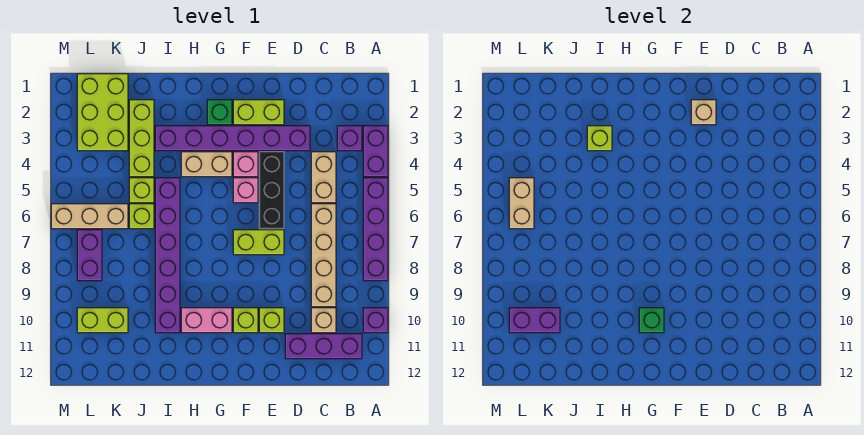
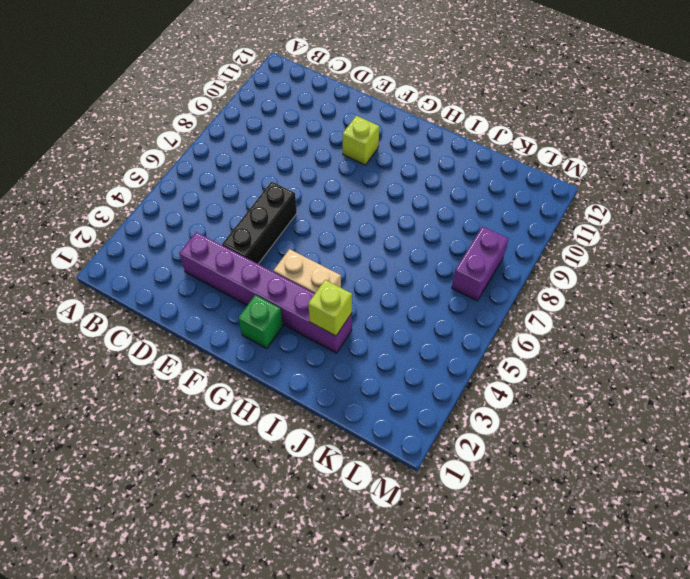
none -> purple brick A3:A4 level 1
none -> purple brick A5:A8 level 1
none -> purple brick A10 level 1
none -> purple brick B3 level 1

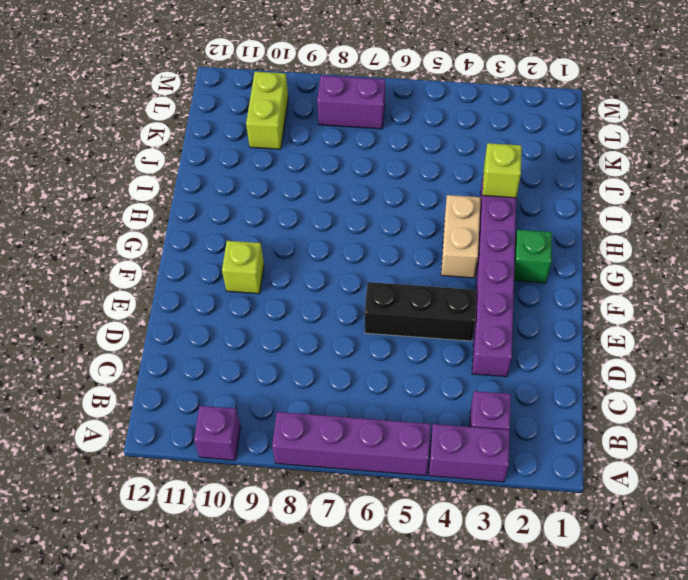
none -> purple brick B11:D11 level 1
none -> tan brick C4:C5 level 1
none -> tan brick C6:C9 level 1
none -> tan brick C10 level 1

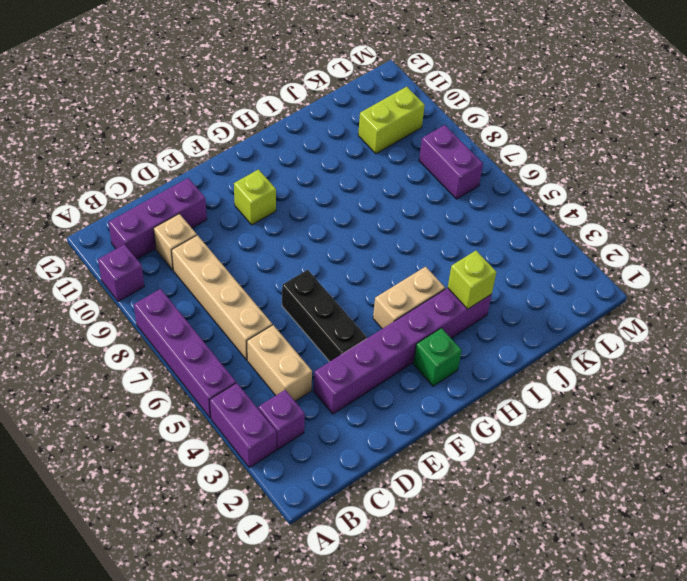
none -> lime brick E2:F2 level 1
none -> lime brick E7:F7 level 1
none -> lime brick E10 level 1
none -> pink brick F4 level 1

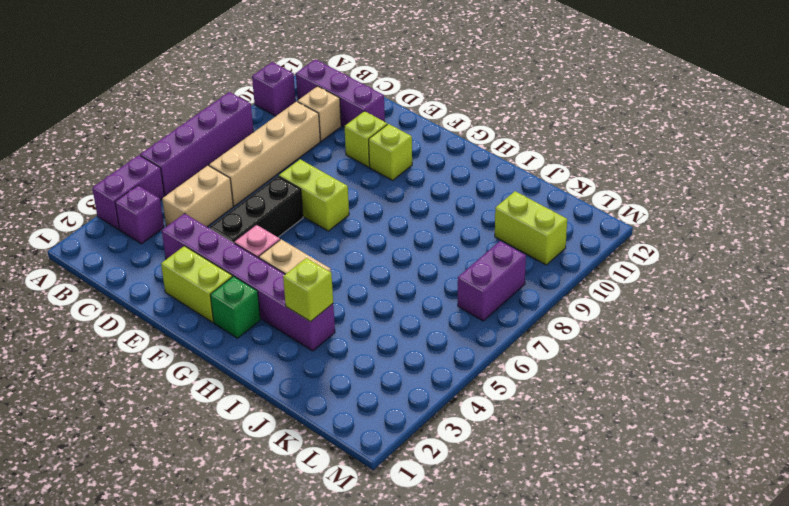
none -> pink brick F5 level 1
none -> pink brick G10:H10 level 1
none -> purple brick I5:I10 level 1
none -> lime brick J2:J4 level 1

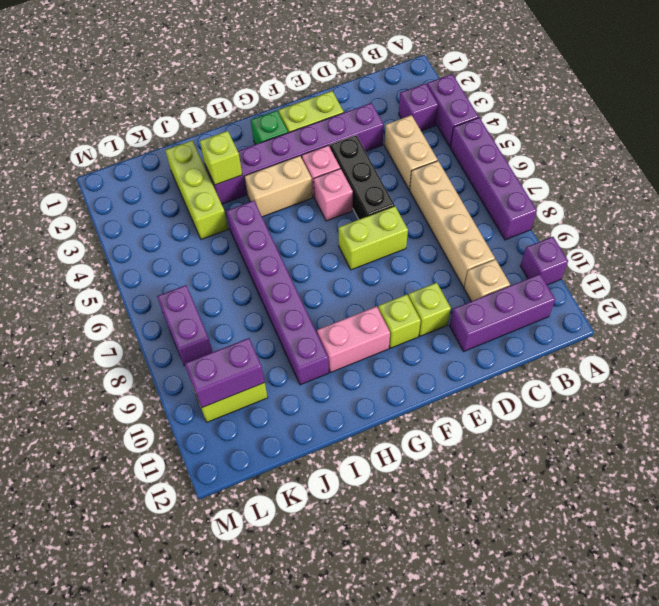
none -> lime brick J5 level 1
none -> lime brick J6 level 1
none -> lime brick K1:L3 level 1
none -> tan brick K6:M6 level 1

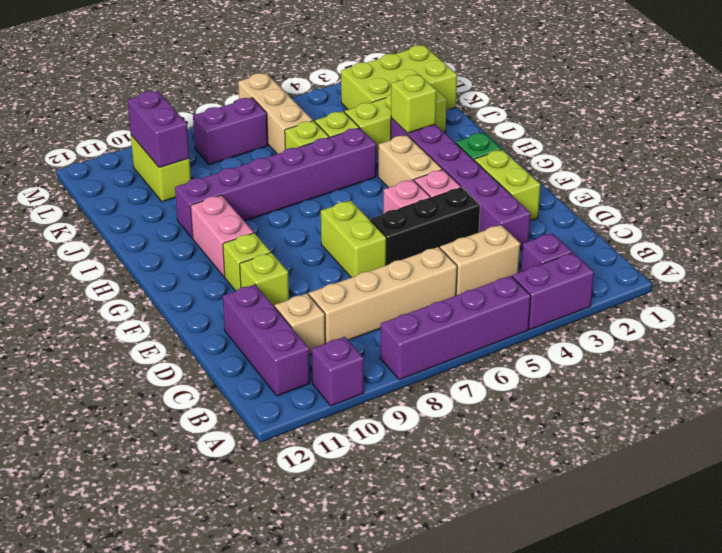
none -> tan brick E2 level 2
none -> green brick G10 level 2
none -> tan brick L5:L6 level 2

